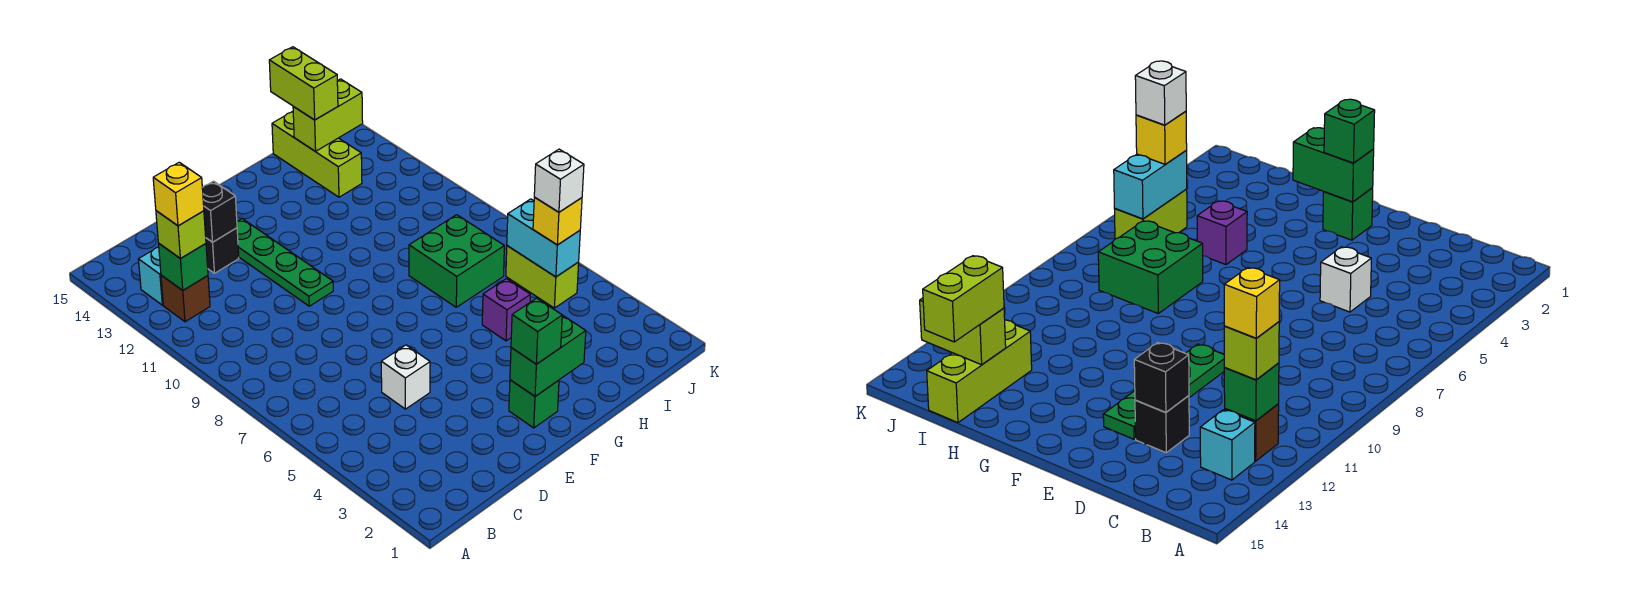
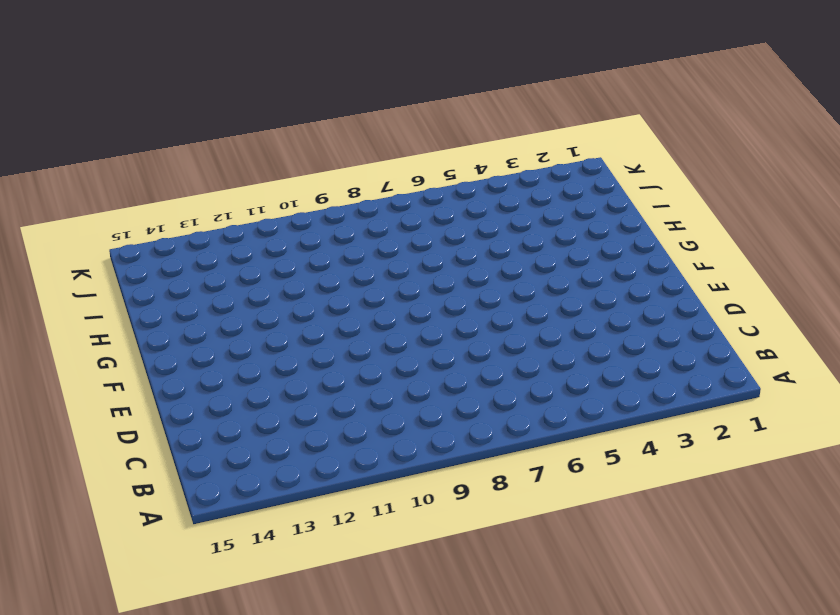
none -> brown brick B12 level 1
none -> cyan brick B13 level 1
none -> white brick D5 level 1

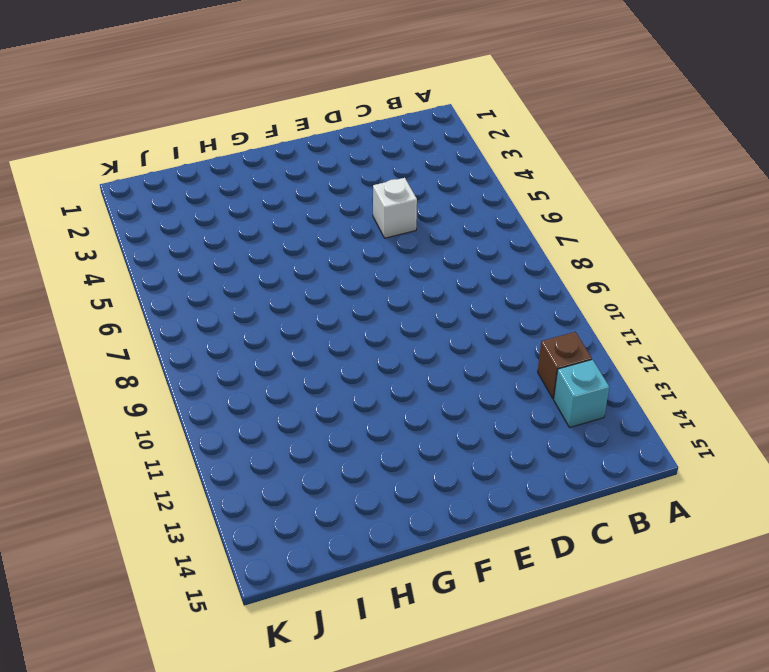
none -> black brick D13 level 1
none -> green plate E10:E13 level 1
none -> green brick F2 level 1

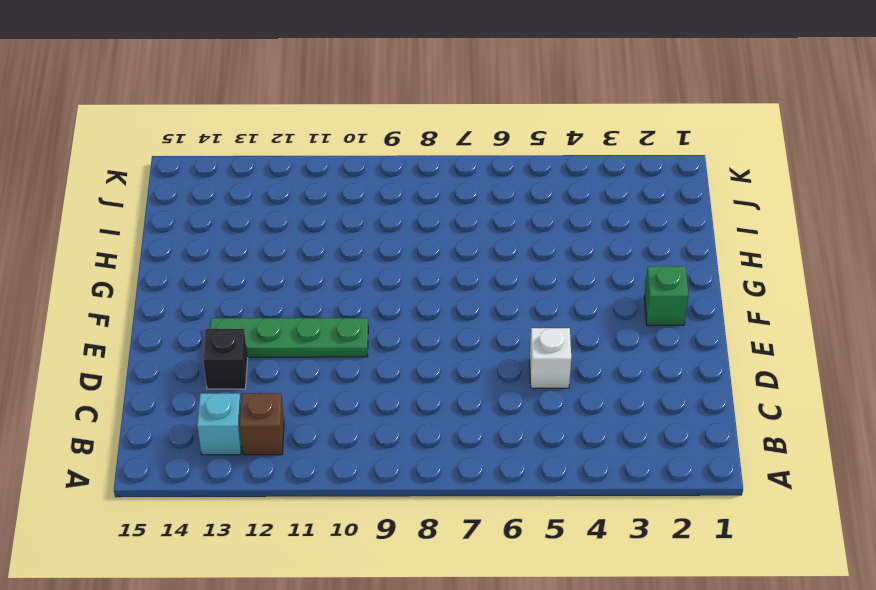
none -> purple brick H5 level 1
none -> green brick H7:I8 level 1
none -> lime brick I13:I15 level 1

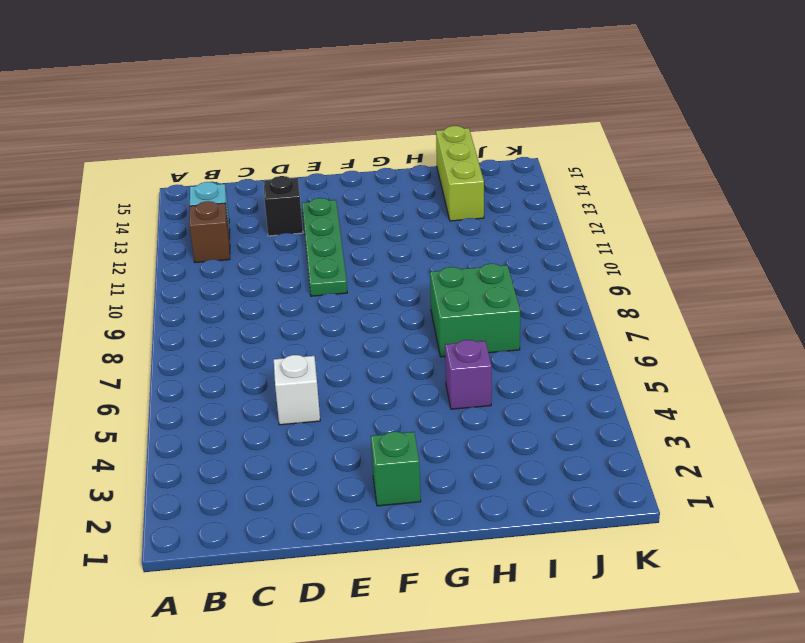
none -> lime brick J5:J6 level 1
none -> green brick B12 level 2
none -> black brick D13 level 2

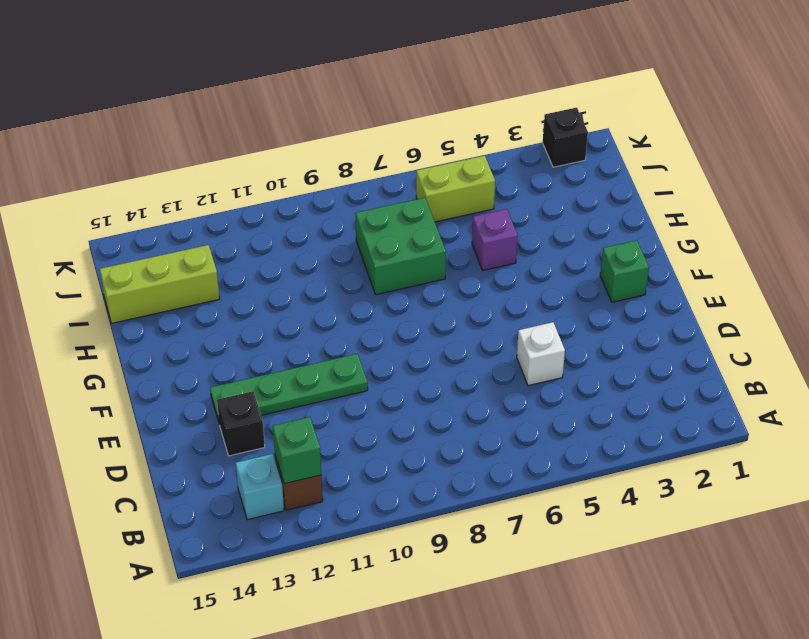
black brick K2 level 1 -> black brick D13 level 2
none -> green brick F2:G2 level 2
none -> lime brick I14:J14 level 2
none -> cyan brick J5:J6 level 2

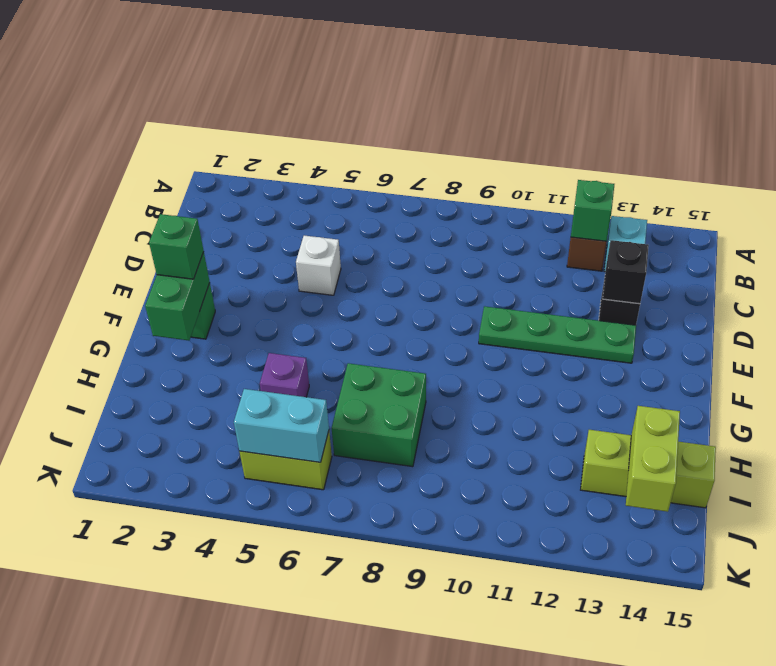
none -> lime brick B12 level 3
none -> lime brick I14:I15 level 3
none -> yellow brick J5 level 3

